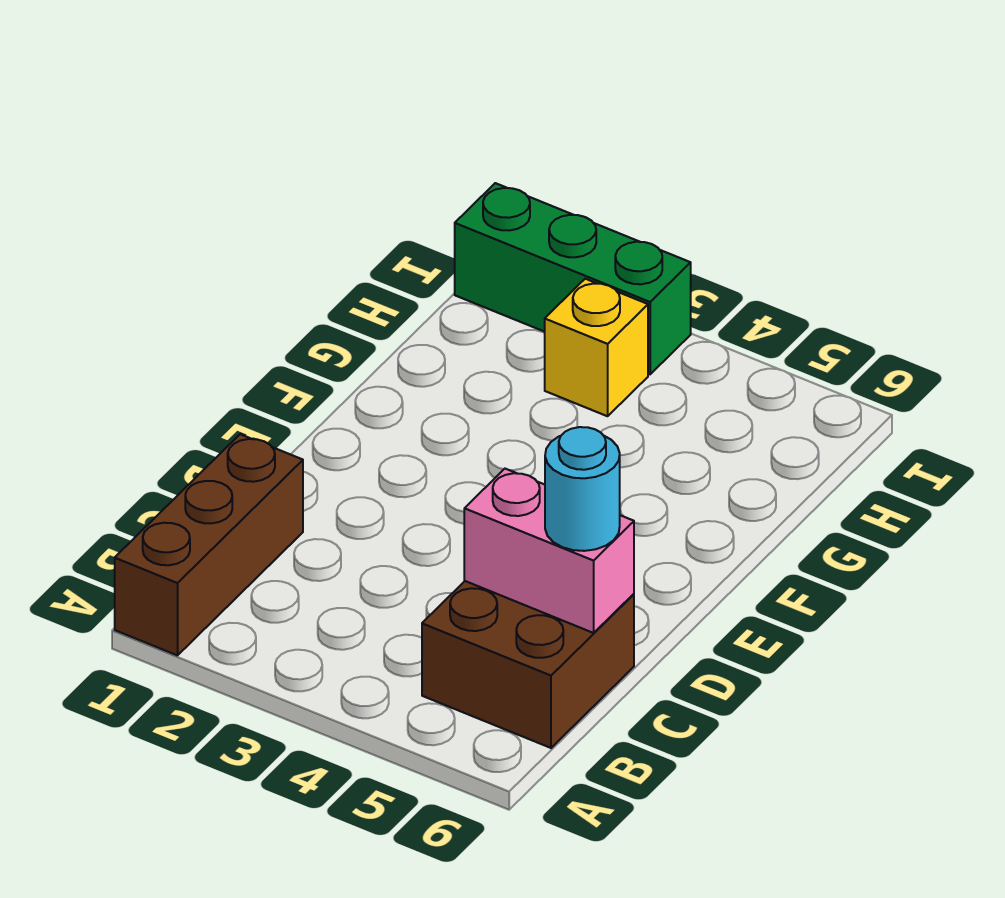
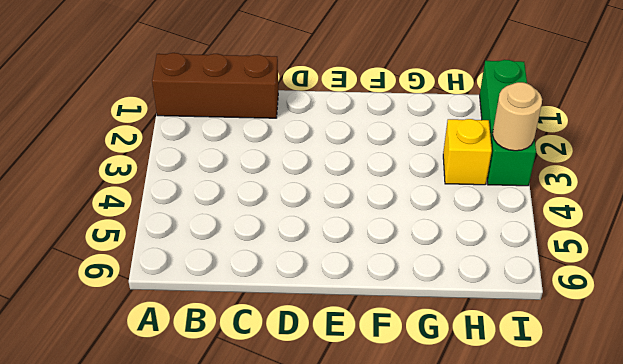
tan round brick I3 level 2 -> none
none -> brown brick B5:C6 level 1
none -> pink brick C5:C6 level 2

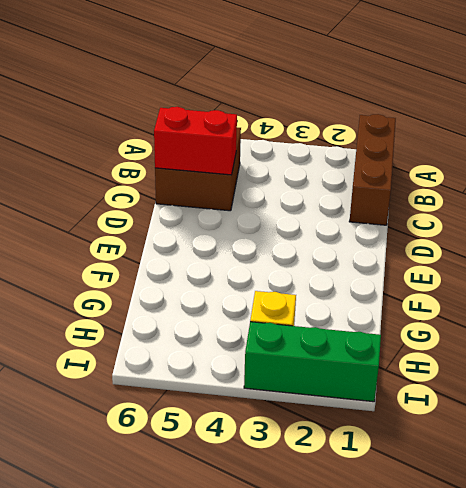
red brick C5:C6 level 2 -> pink brick C5:C6 level 2
none -> cyan round brick C6 level 3

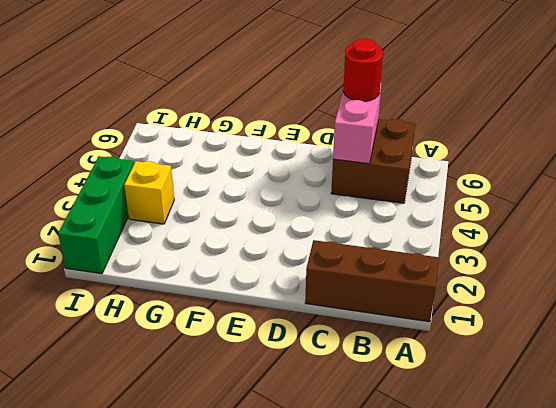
red round brick C6 level 3 -> cyan round brick C6 level 3

